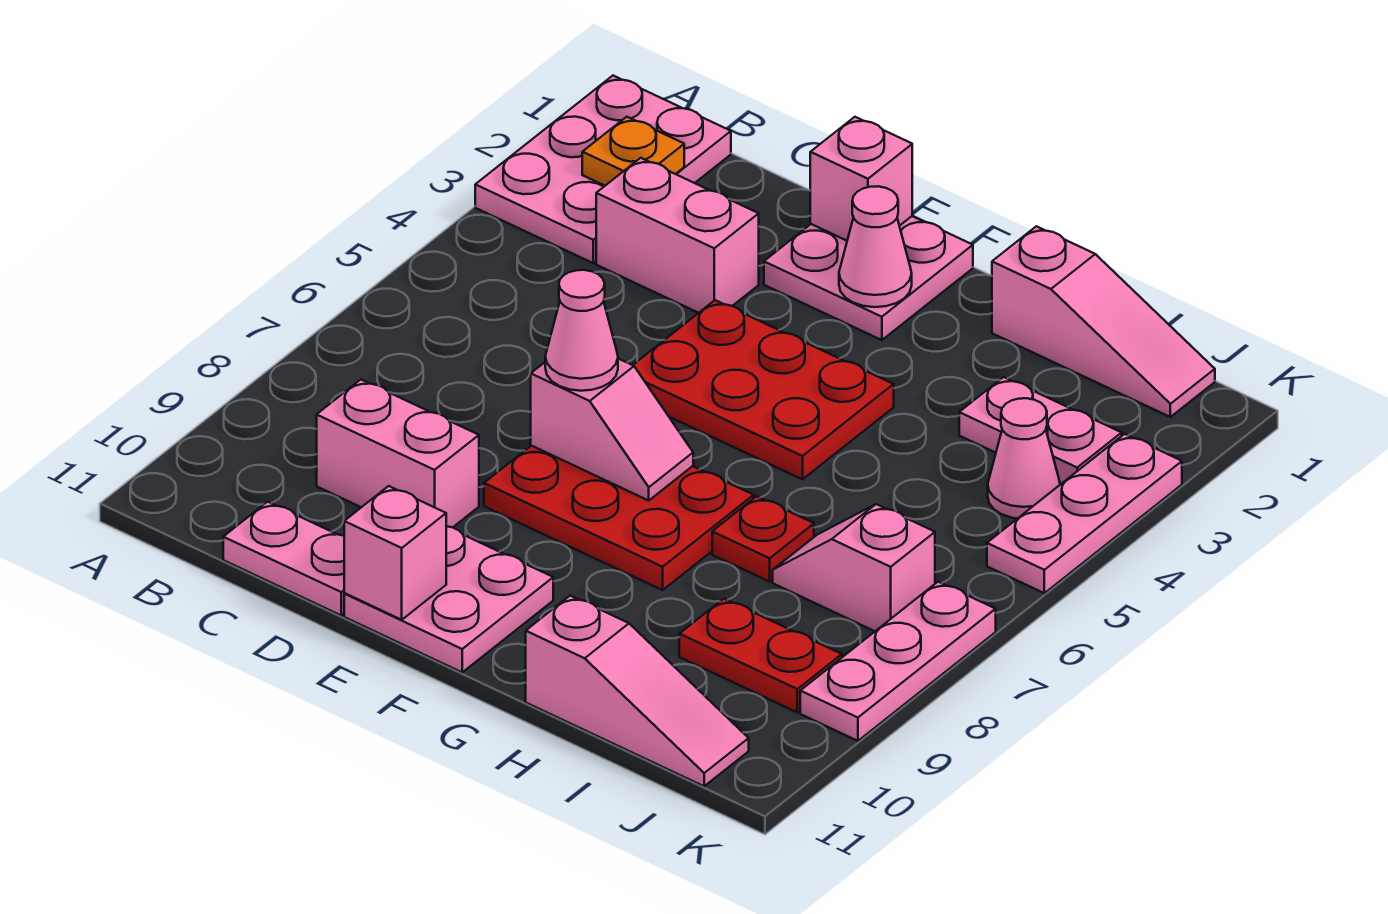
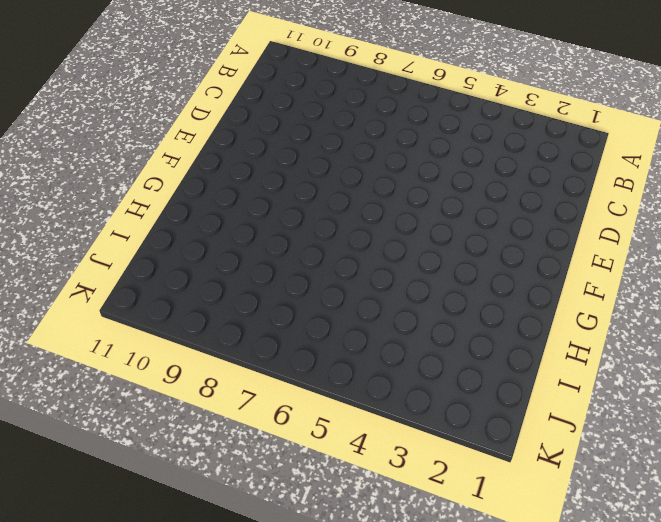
none -> pink plate A1:B3 level 1
none -> pink brick C3:D3 level 1
none -> pink brick C9:D9 level 1

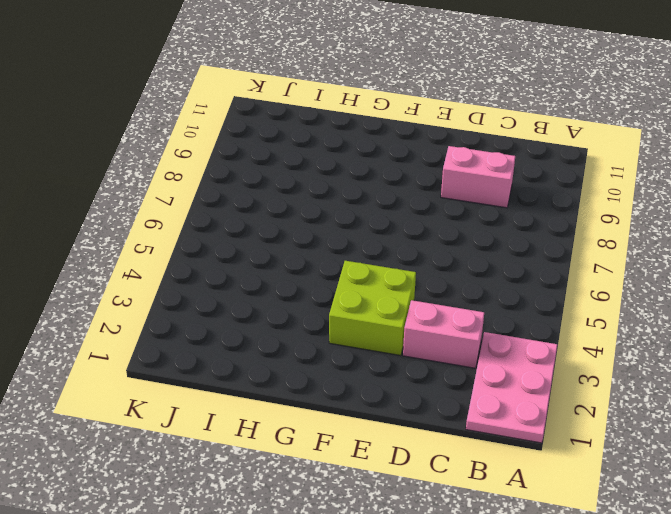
lime brick E3:F4 level 1 -> red plate E4:G5 level 1
none -> pink plate C11:D11 level 1
none -> pink plate E1:F2 level 1
none -> red plate E7:G8 level 1

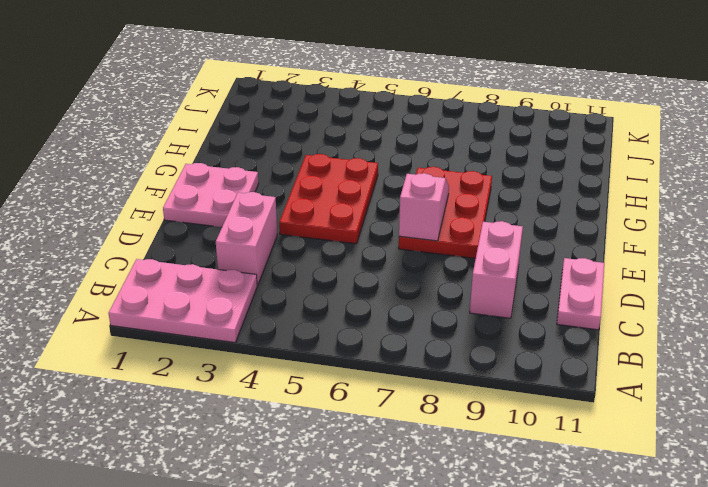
none -> pink plate E10:F11 level 1
none -> pink slope H1:J1 level 1 top H
none -> red plate H7 level 1

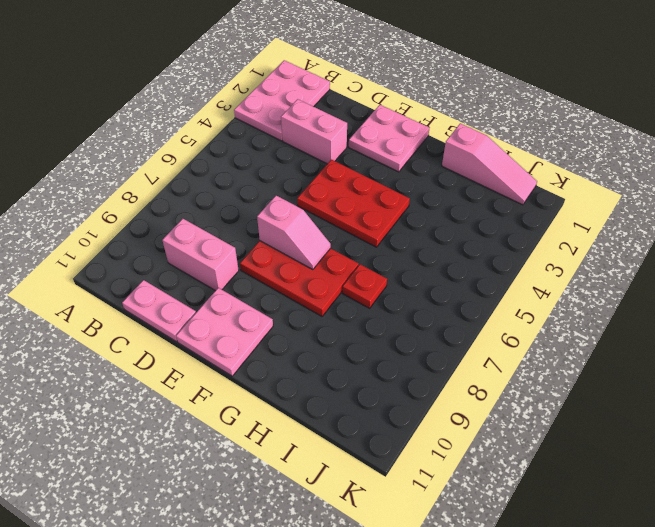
none -> pink slope H11:J11 level 1 top H
none -> pink plate I3:J3 level 1
none -> pink slope I7:J7 level 1 top J

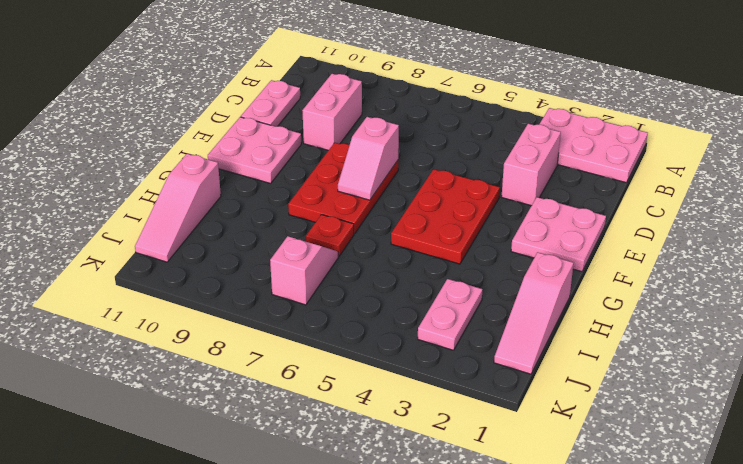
none -> red plate I9:J9 level 1
none -> pink cone J4 level 1
none -> pink plate K3:K5 level 1

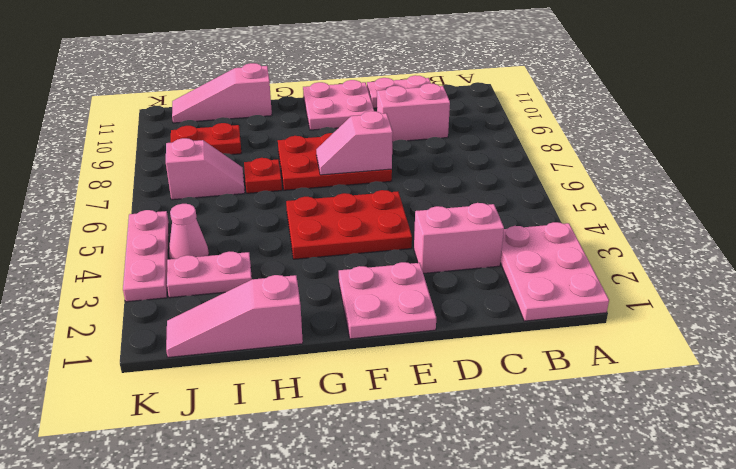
none -> pink plate K7:K9 level 1
none -> orange plate B2 level 2
none -> pink brick E1 level 2

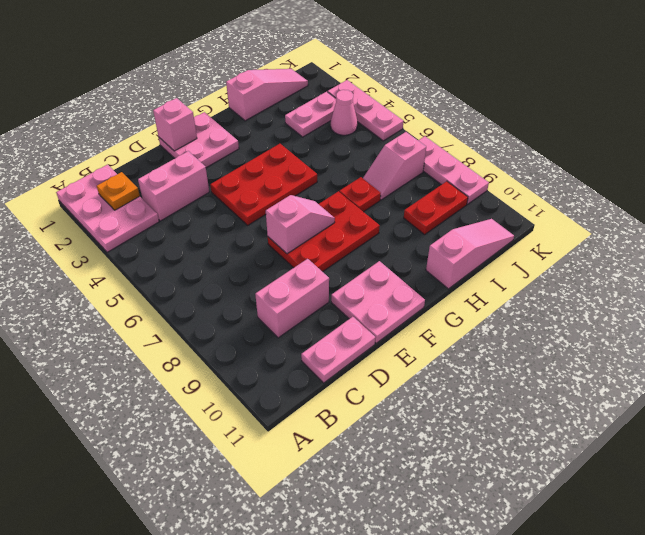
none -> pink brick E11 level 2
none -> pink cone F2 level 2
none -> pink cone E7 level 3

